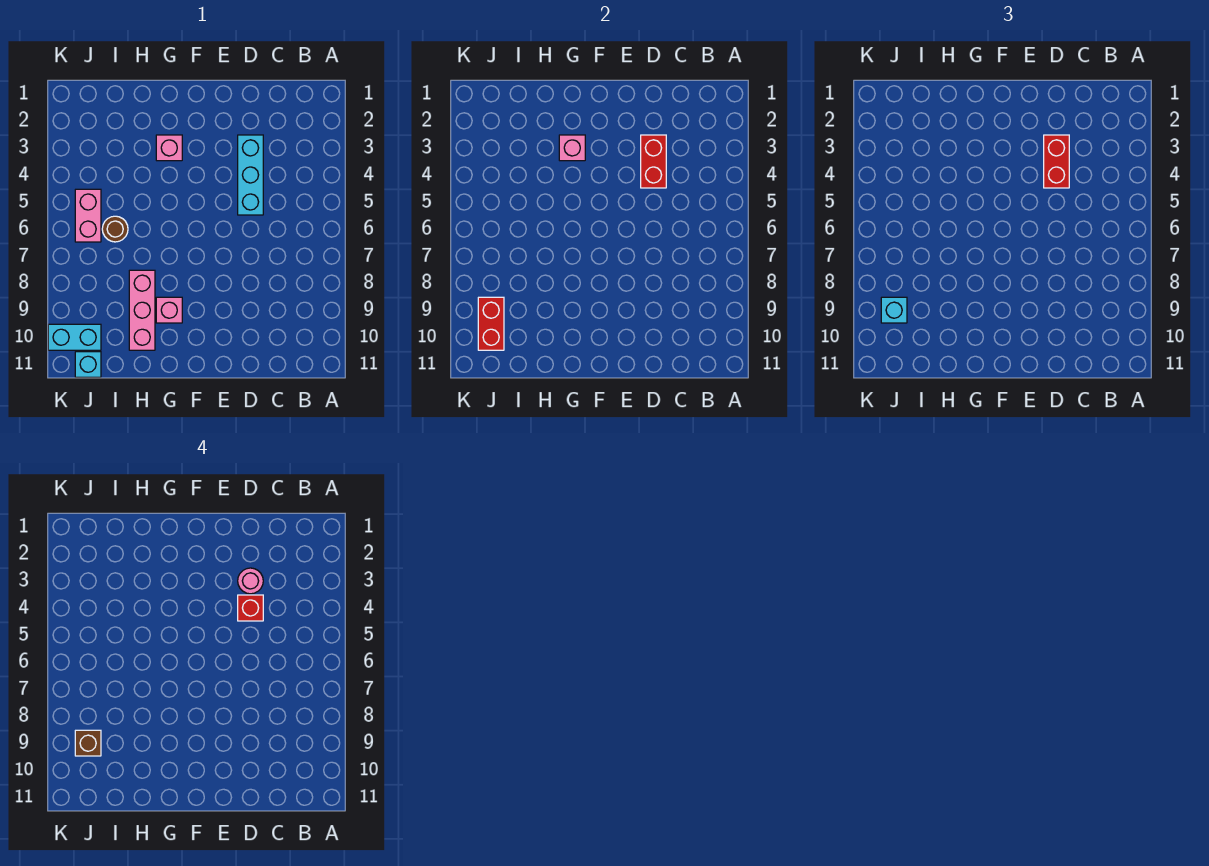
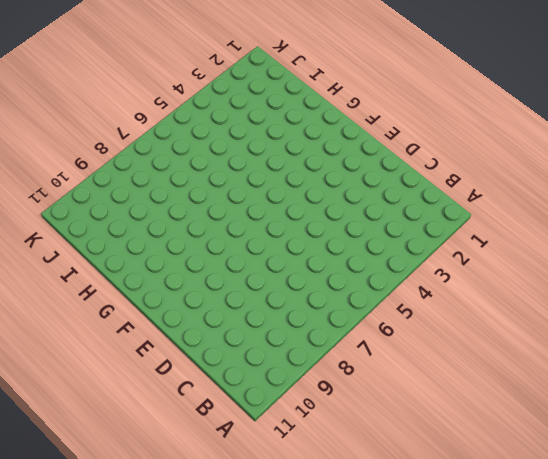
none -> cyan brick D3:D5 level 1
none -> pink brick G3 level 1
none -> pink brick G9 level 1

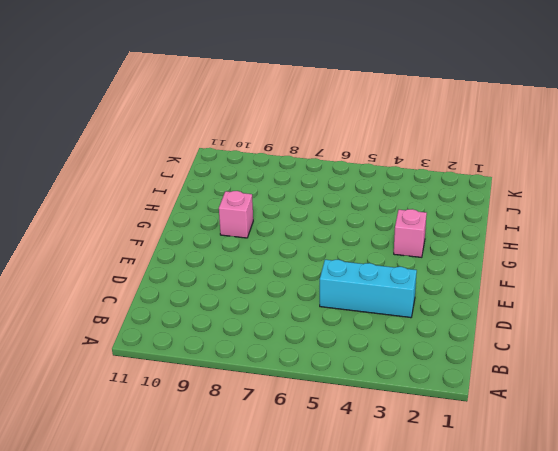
none -> pink brick H8:H10 level 1
none -> brown round brick I6 level 1
none -> pink brick J5:J6 level 1

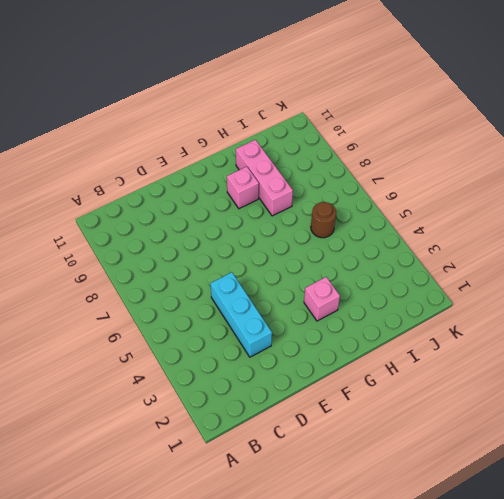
none -> pink brick J5:J6 level 1
none -> cyan brick J10:K10 level 1
none -> cyan brick J11 level 1

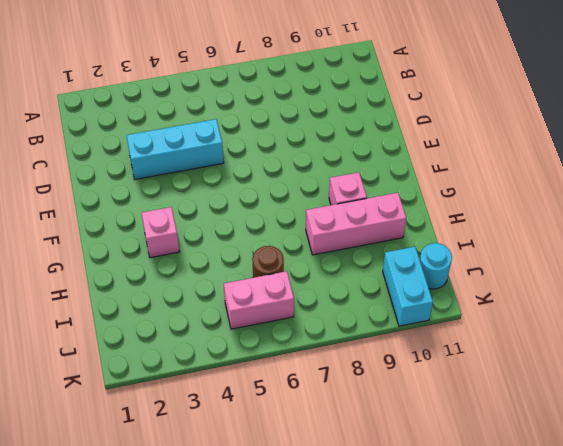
cyan round brick J11 level 1 -> cyan brick J11 level 1
none -> red brick D3:D4 level 2
none -> pink brick G3 level 2
none -> red brick J9:J10 level 2

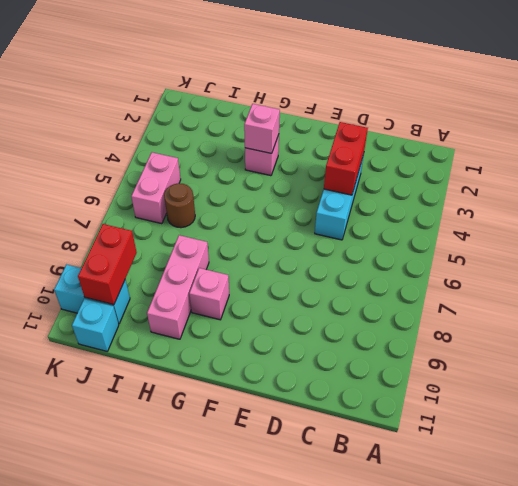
none -> red brick D3:D4 level 3
none -> cyan brick J9 level 3
none -> pink round brick D3 level 4

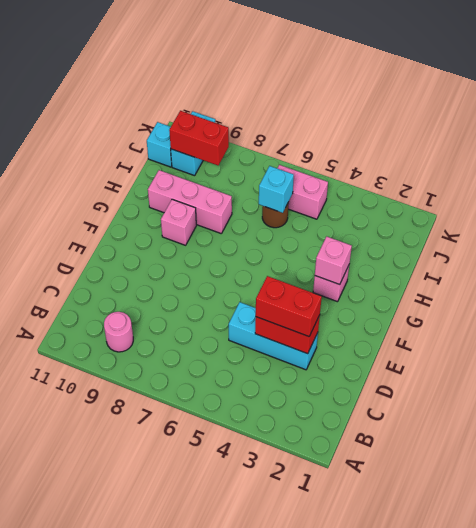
pink round brick B9 level 1 -> pink round brick D3 level 4
cyan brick I6 level 2 -> cyan brick J9 level 3
none -> red brick D4 level 4
none -> brown brick J9 level 4

